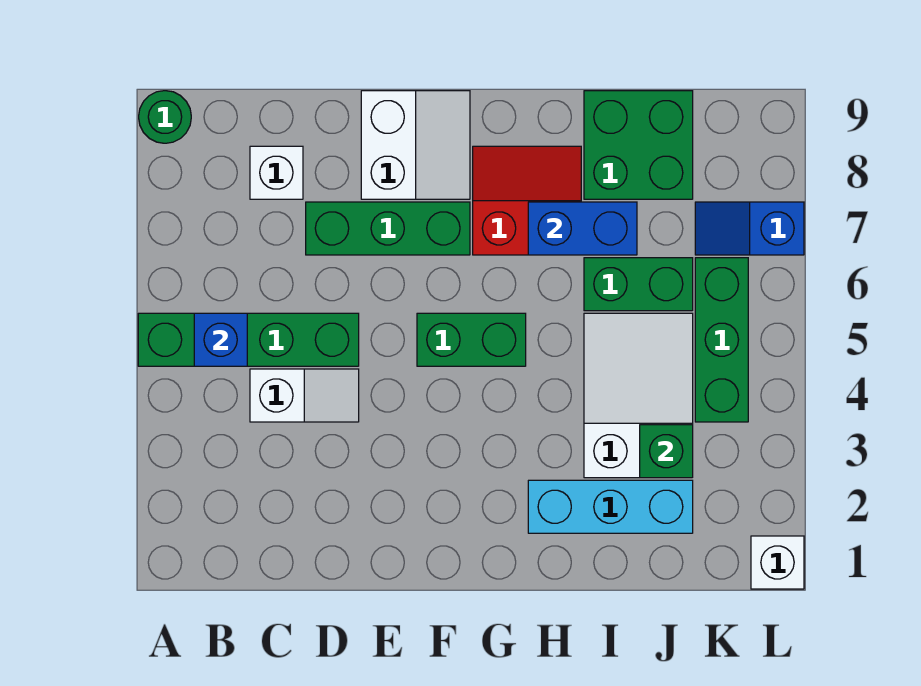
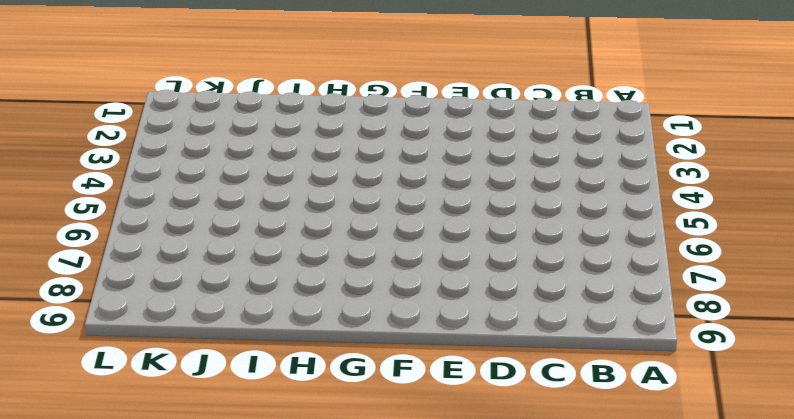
none -> green brick A5:D5 level 1
none -> green round brick A9 level 1
none -> white slope C4:D4 level 1 top C

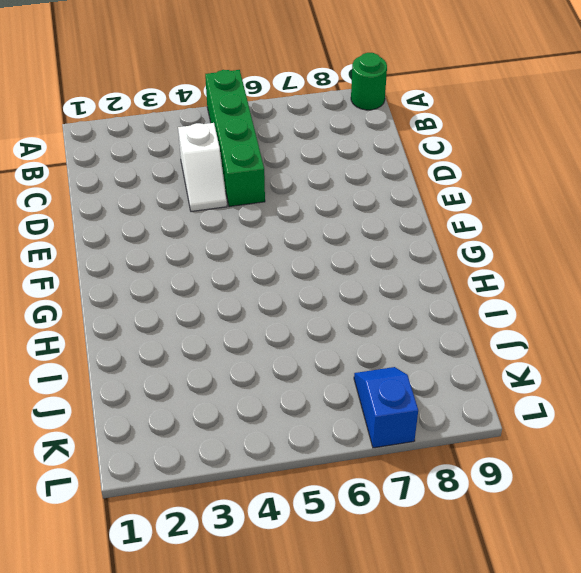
none -> white brick C8 level 1
none -> green brick D7:F7 level 1
none -> white slope E8:F9 level 1 top E

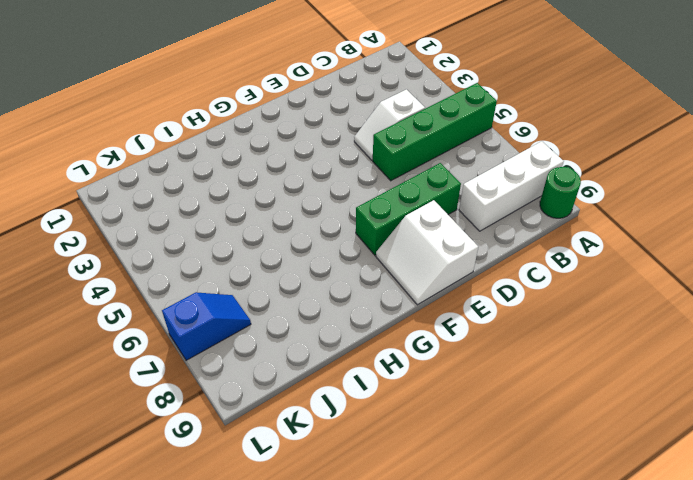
white brick A8:C8 level 1 -> white brick C8 level 1
none -> green brick F5:G5 level 1
none -> red slope G7:H8 level 1 top 7
none -> cyan brick H2:J2 level 1

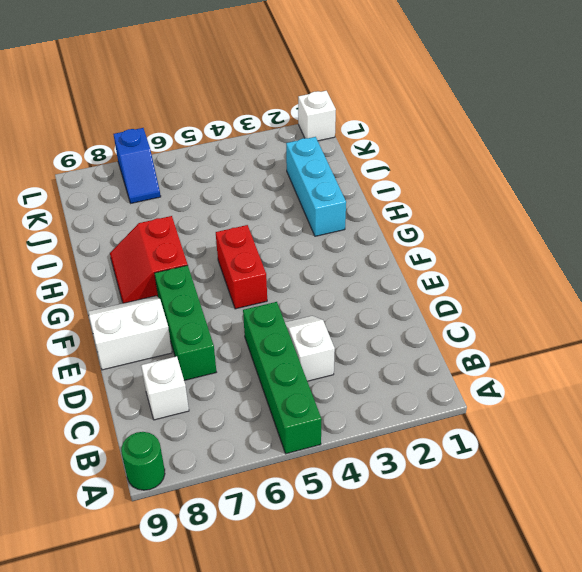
red brick F5:G5 level 1 -> green brick F5:G5 level 1
none -> white slope I3:J5 level 1 top 3
none -> green brick I6:J6 level 1
none -> green brick I8:J9 level 1

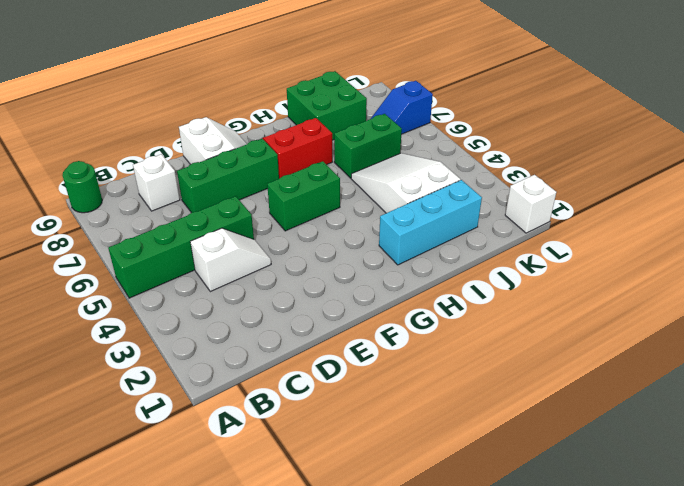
none -> green brick K4:K6 level 1
none -> blue brick B5 level 2
none -> blue brick H7:I7 level 2

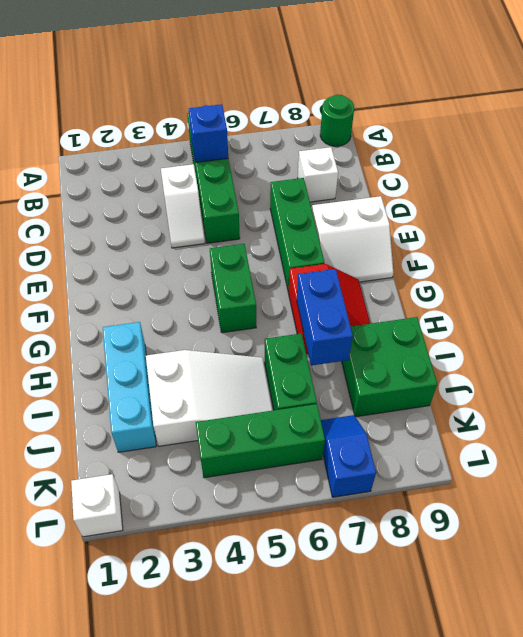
none -> green brick J3 level 2

